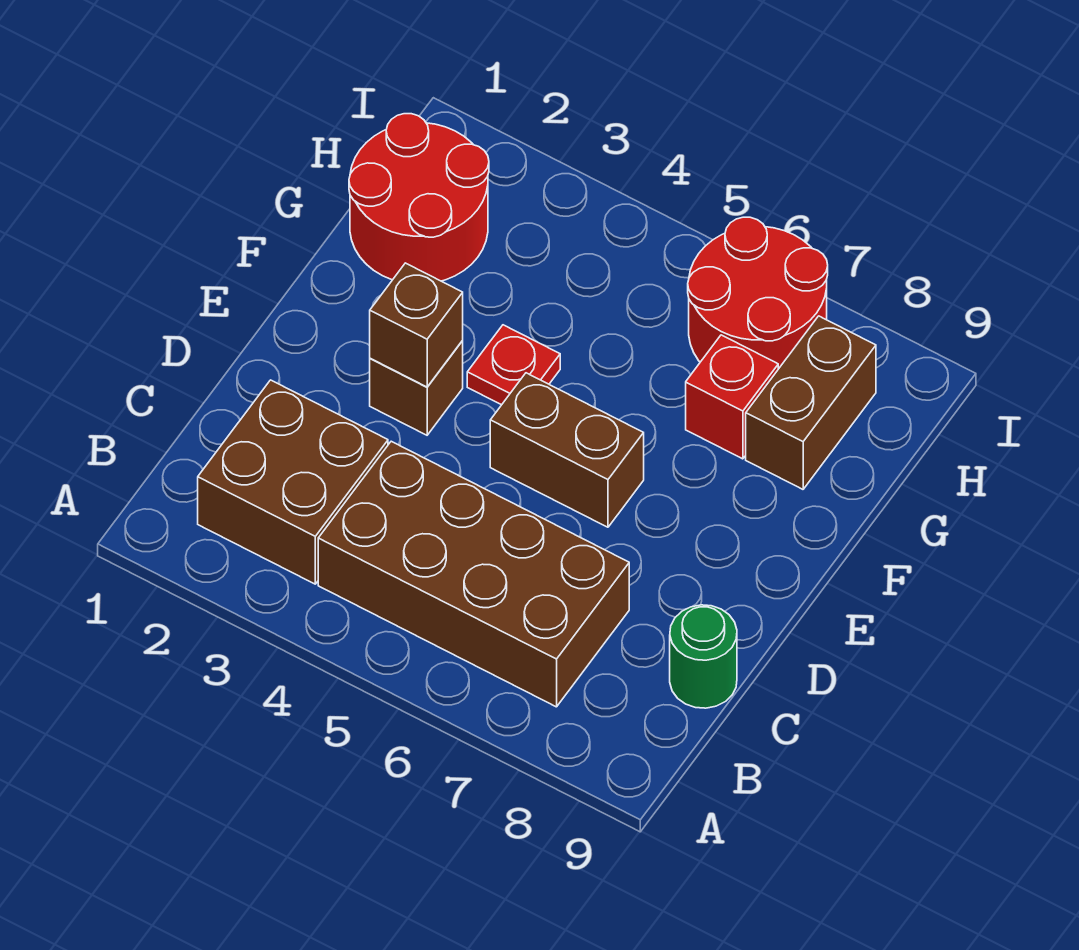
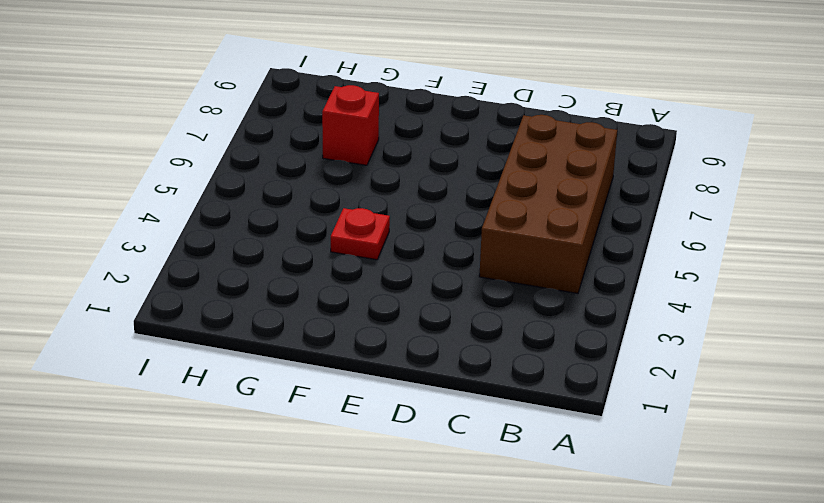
none -> brown brick B2:C3 level 1
none -> green round brick C9 level 1

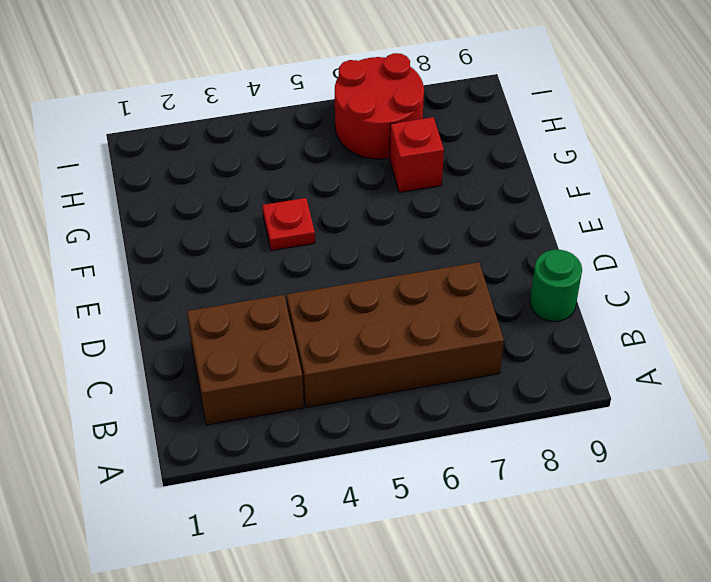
none -> brown brick E3 level 1
none -> brown brick E5:E6 level 1

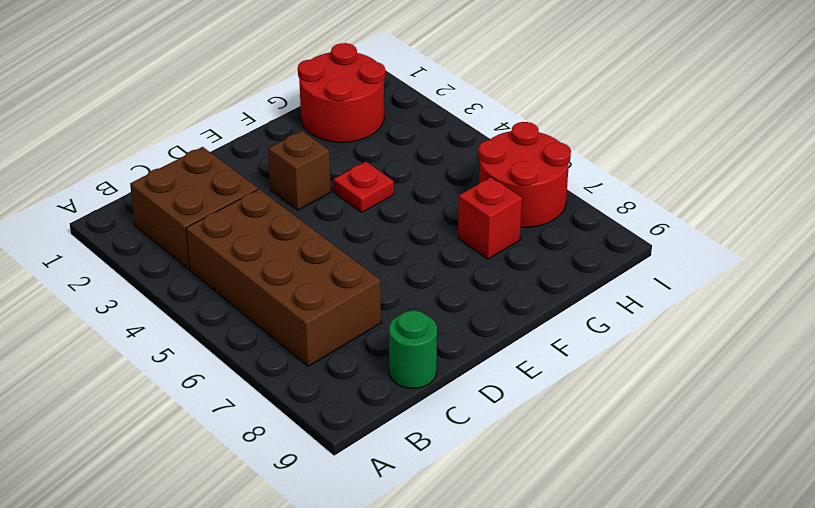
none -> brown brick E5:E6 level 1
none -> brown brick G8:H8 level 1

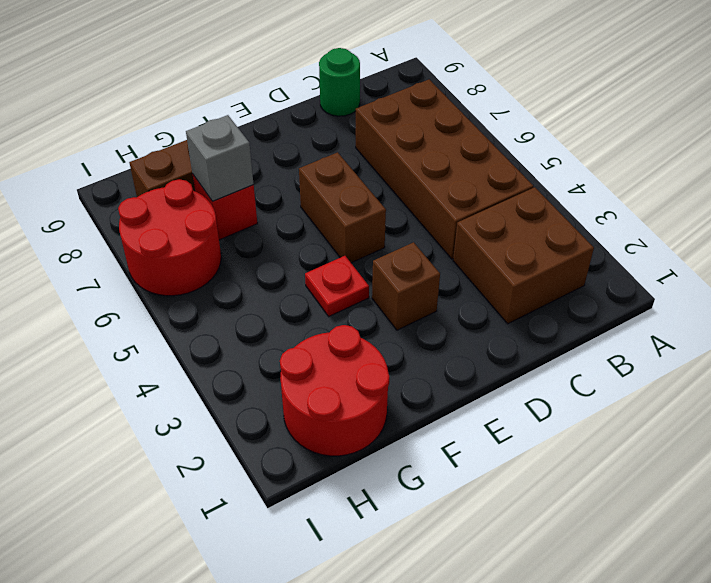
grey brick G7 level 2 -> none
none -> brown brick E3 level 2

